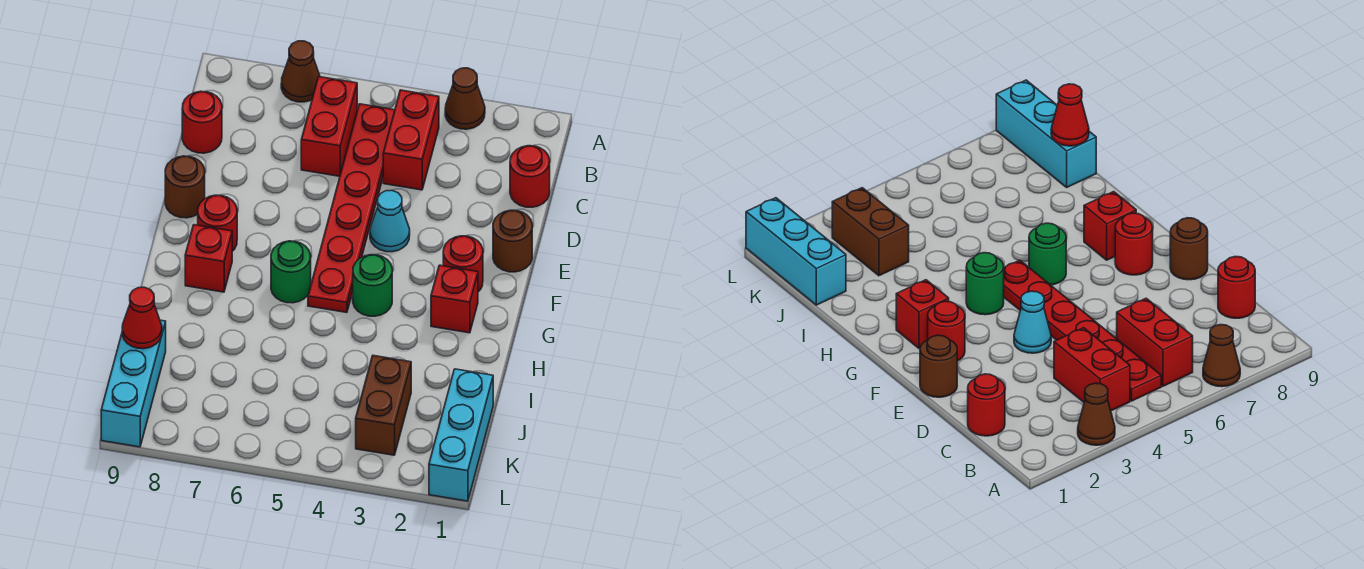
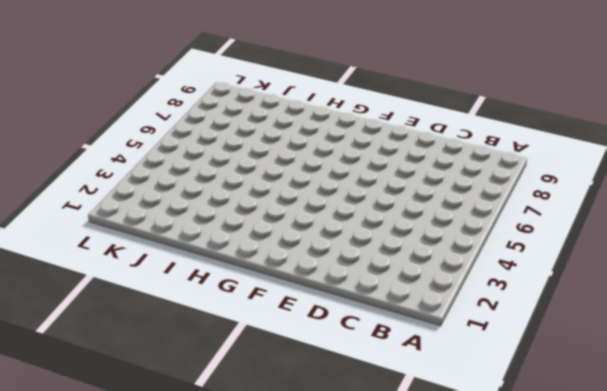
none -> brown cone A3 level 1
none -> brown cone A7 level 1
none -> red brick B4:C4 level 1

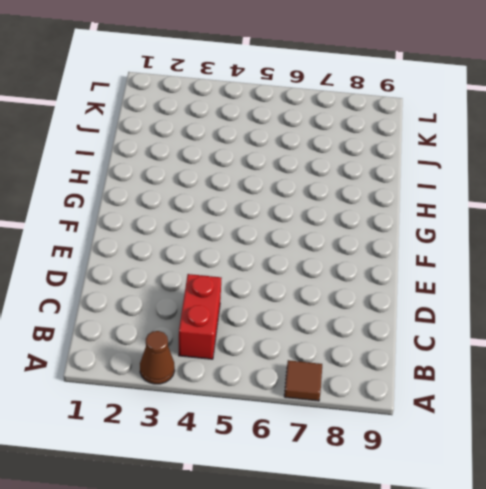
brown tile A7 level 1 -> brown cone A7 level 1
none -> red plate B5:G5 level 1
none -> red brick B6:C6 level 1
none -> red round brick C1 level 1

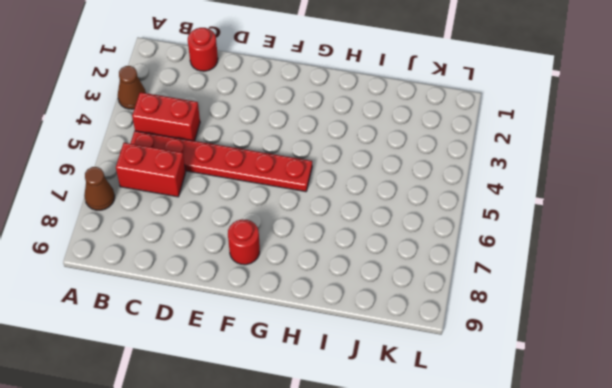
none -> red round brick C9 level 1
none -> brown round brick E1 level 1
none -> cyan cone E4 level 1

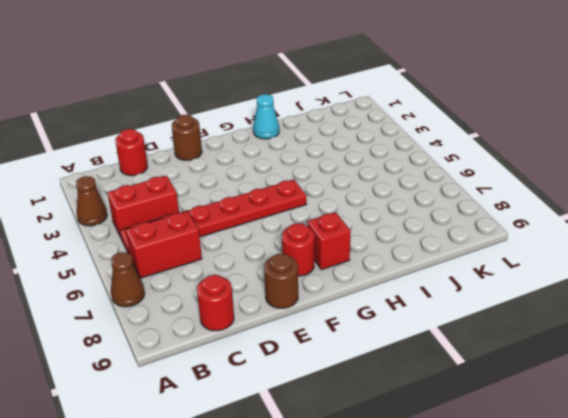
cyan cone H1 level 1 -> cyan cone E4 level 1
none -> red round brick F2 level 1
none -> red brick G2 level 1
none -> green round brick G4 level 1

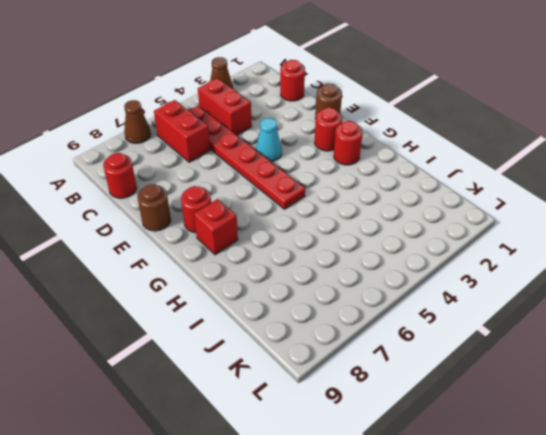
red round brick G2 level 1 -> red brick G2 level 1
none -> green round brick G4 level 1
none -> green round brick G6 level 1
none -> cyan brick J1:L1 level 1

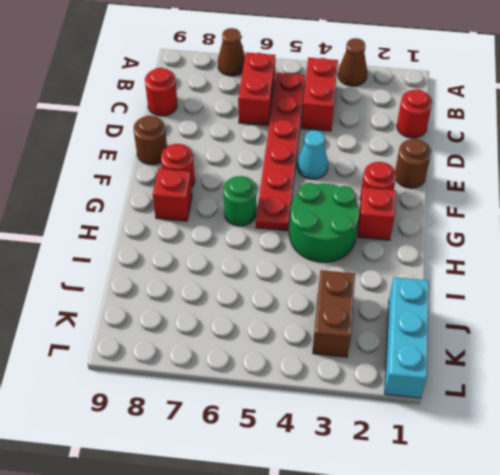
green round brick G3:H4 level 1 -> green round brick G4 level 1
none -> cyan brick J9:L9 level 1
none -> red cone J9 level 2

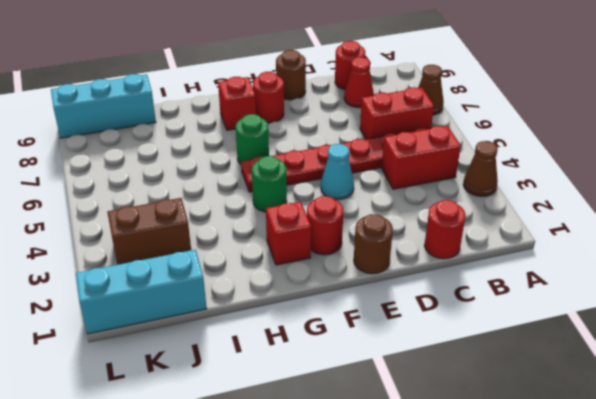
red cone C8 level 1 -> red cone J9 level 2

